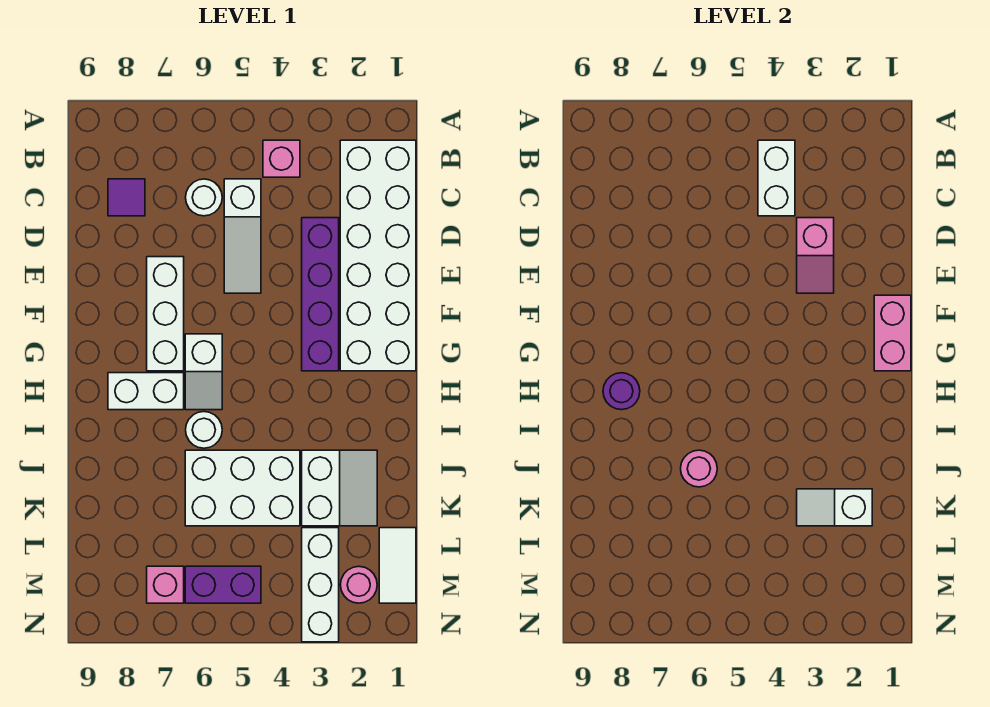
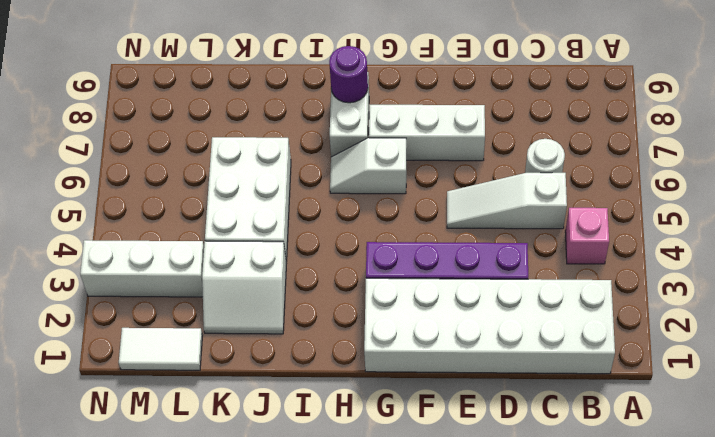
none -> purple tile C8 level 1
none -> white round brick I6 level 1
none -> pink round brick M2 level 1

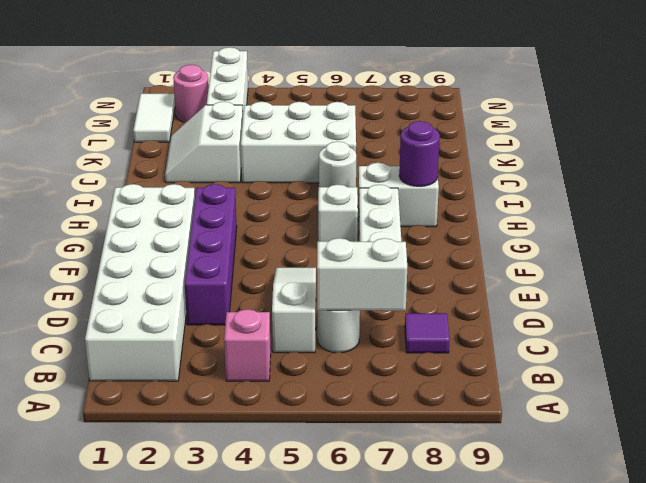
white brick C6:C7 level 2 -> white brick B4:C4 level 2
none -> purple brick M5:M6 level 1
none -> pink brick M7 level 1
none -> pink slope D3:E3 level 2 top D

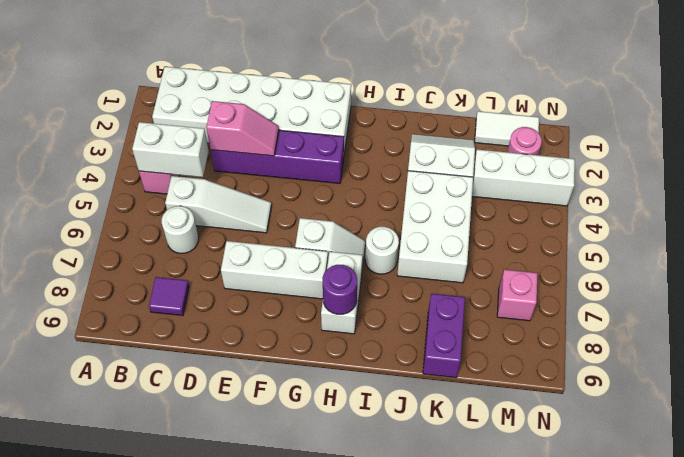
purple brick K8:K9 level 1 -> purple brick M5:M6 level 1
none -> pink brick F1:G1 level 2
none -> pink round brick J6 level 2
none -> white slope K2:K3 level 2 top 2

